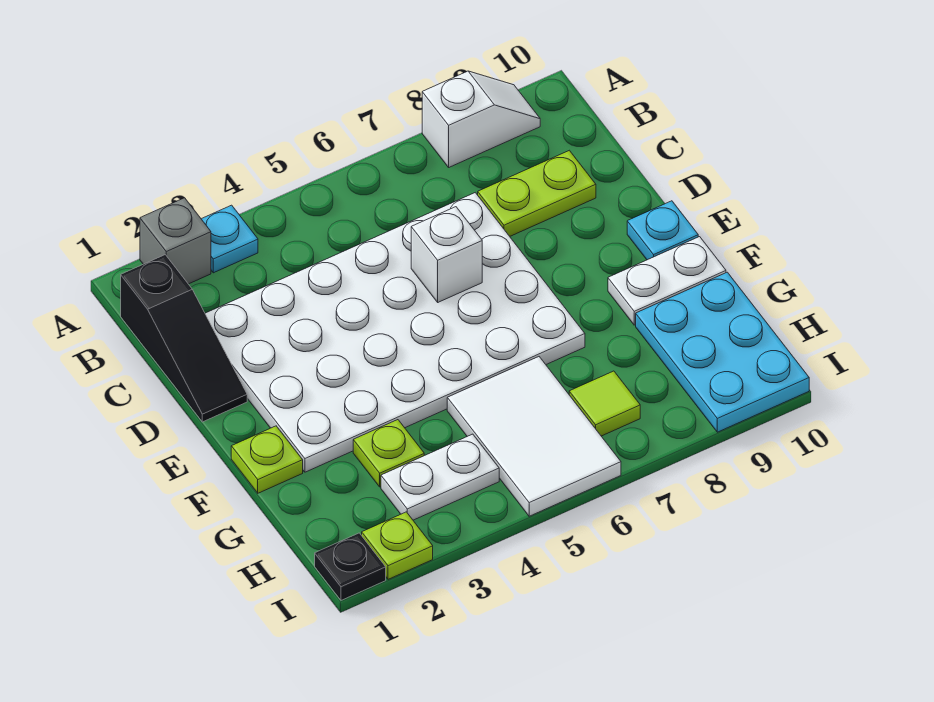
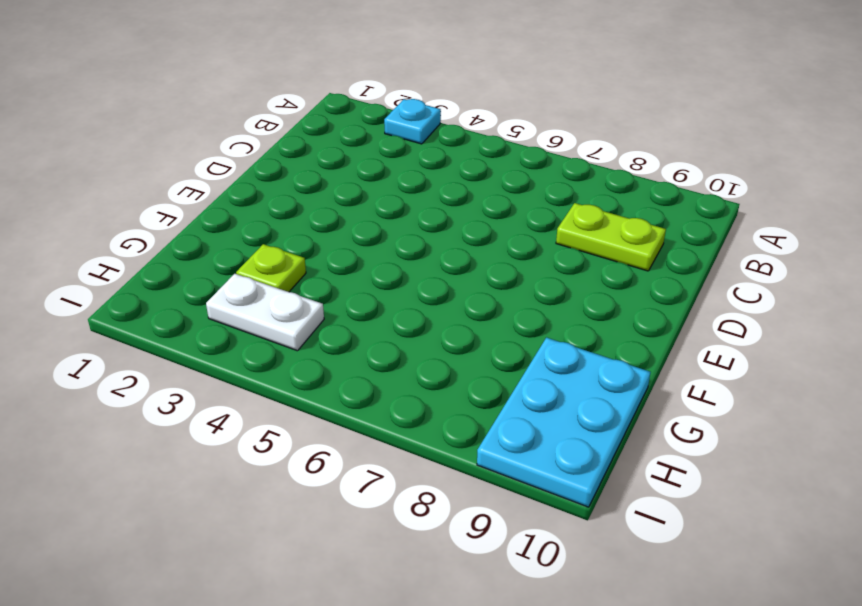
none -> grey brick A2 level 1
none -> white slope A8:A9 level 1 top 8
none -> black slope B1:D1 level 1 top B

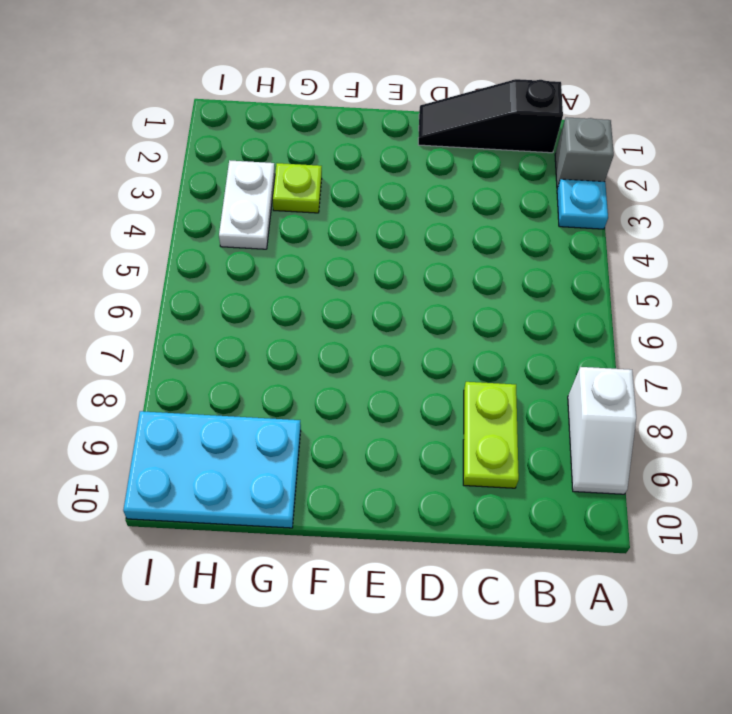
none -> white plate C2:F7 level 1
none -> cyan plate E10 level 1
none -> lime plate F1 level 1

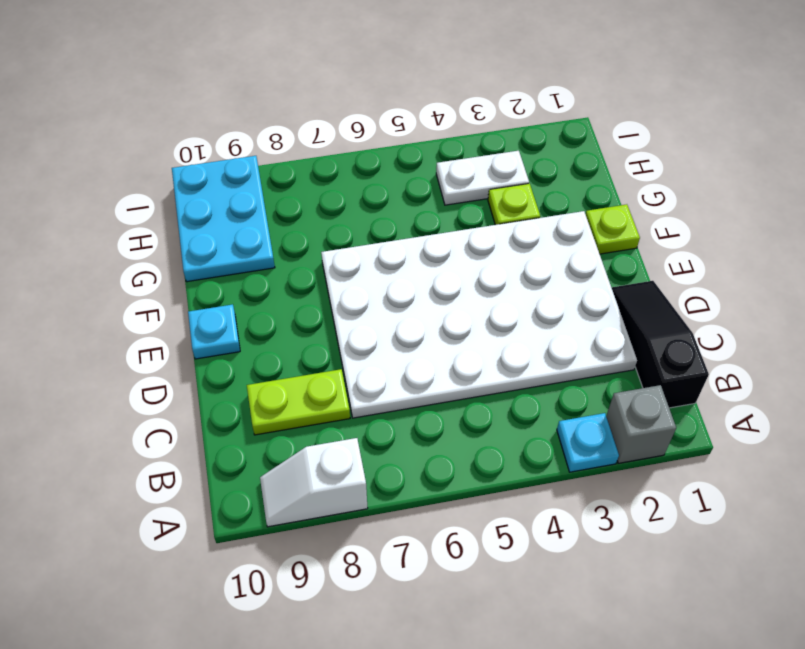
none -> white plate F9:F10 level 1
none -> white tile G5:I6 level 1
none -> lime tile H7 level 1

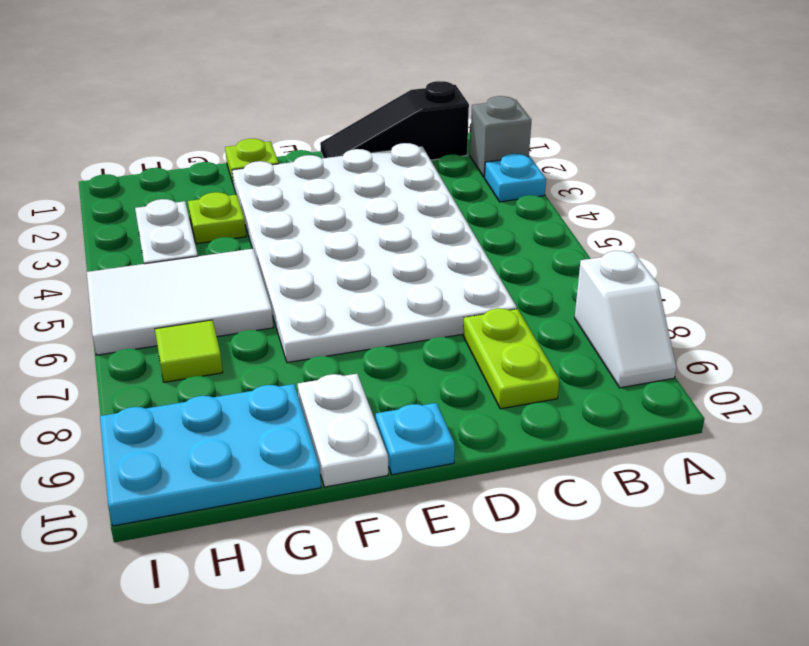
none -> black plate I1 level 1
none -> lime plate I2 level 1
none -> white brick D6 level 2

